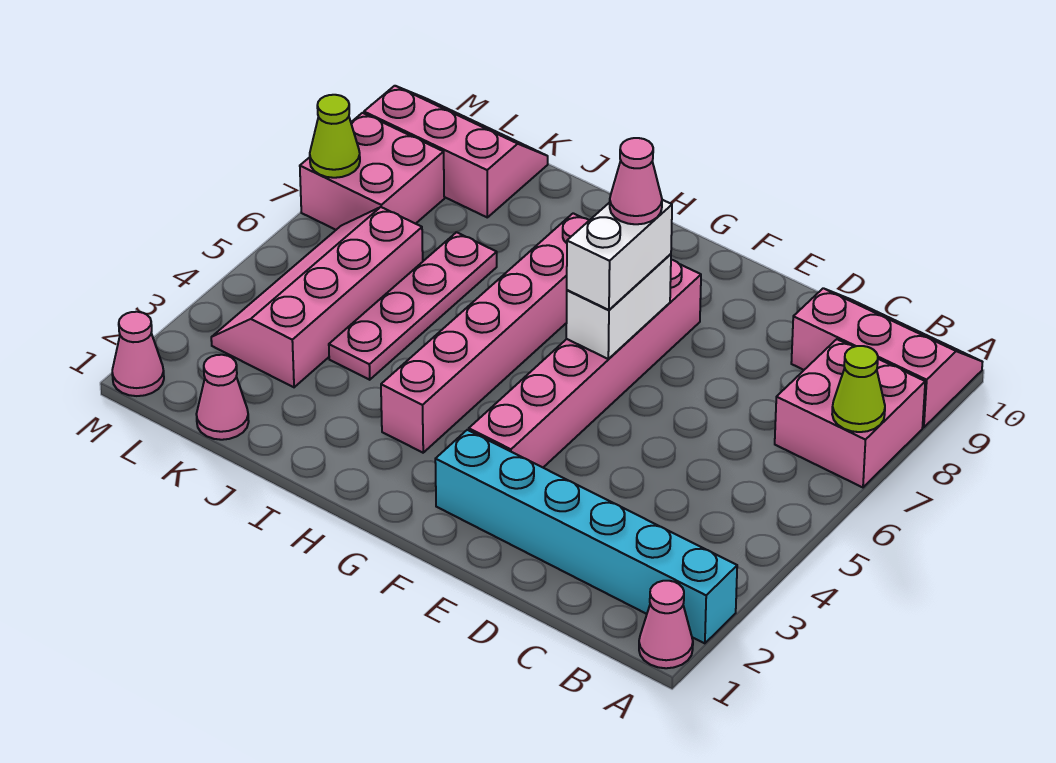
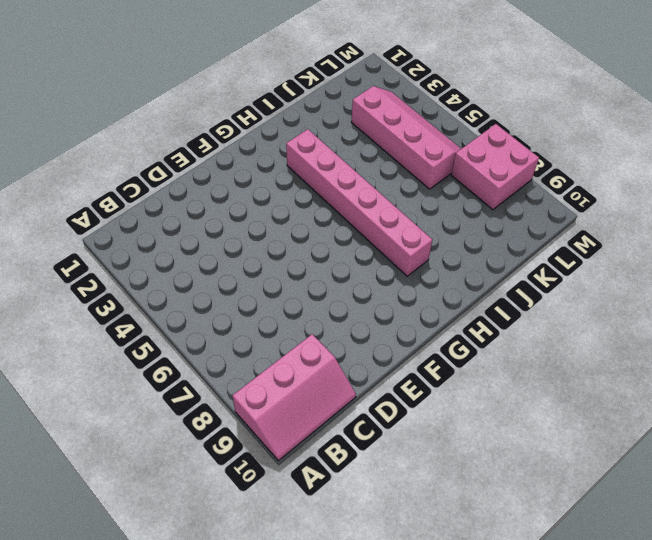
none -> pink cone A1 level 1
none -> cyan brick A2:F2 level 1
none -> pink brick A7:B8 level 1

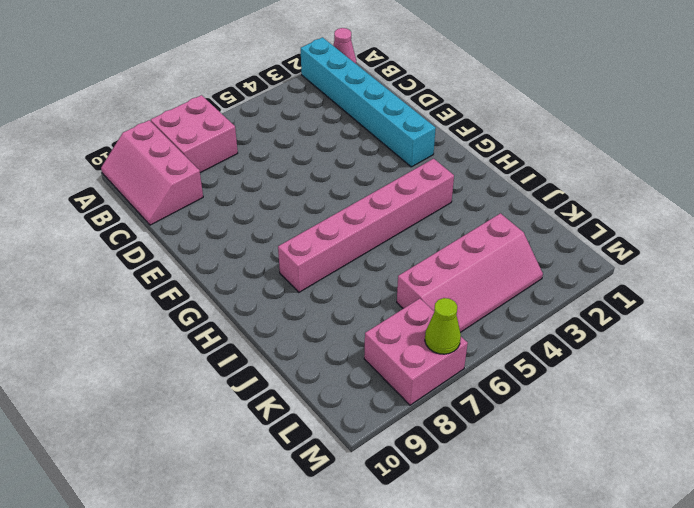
none -> pink brick F3:F8 level 1
none -> pink plate J4:J7 level 1
none -> pink cone K1 level 1

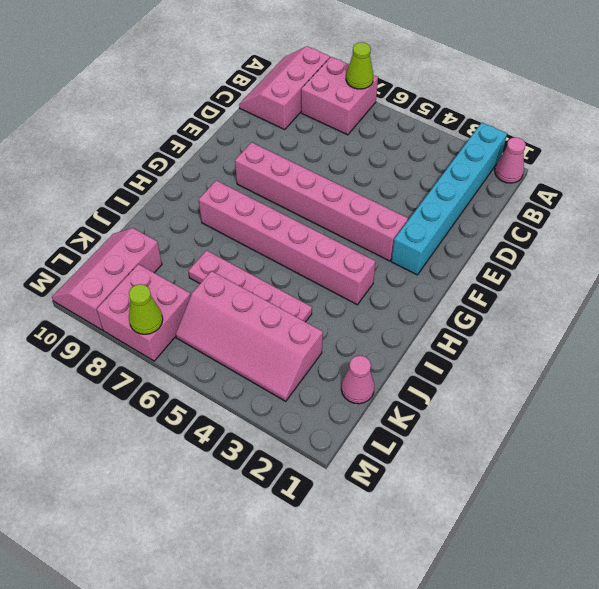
none -> pink cone M1 level 1
none -> white brick F6:F7 level 2
none -> white brick F6:F7 level 3

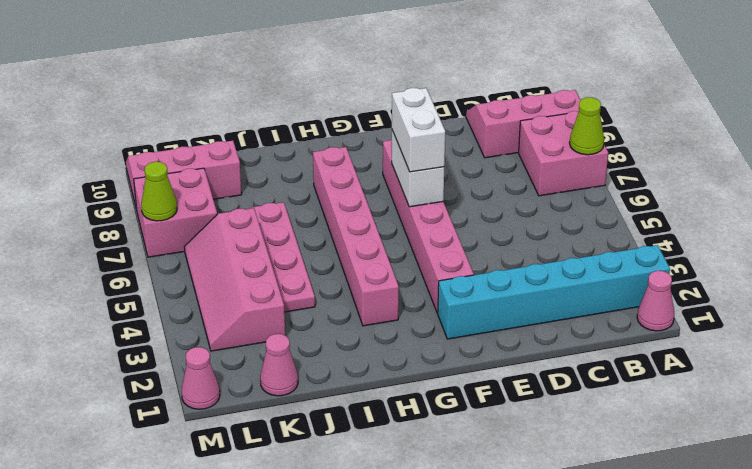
none -> pink cone F7 level 4

